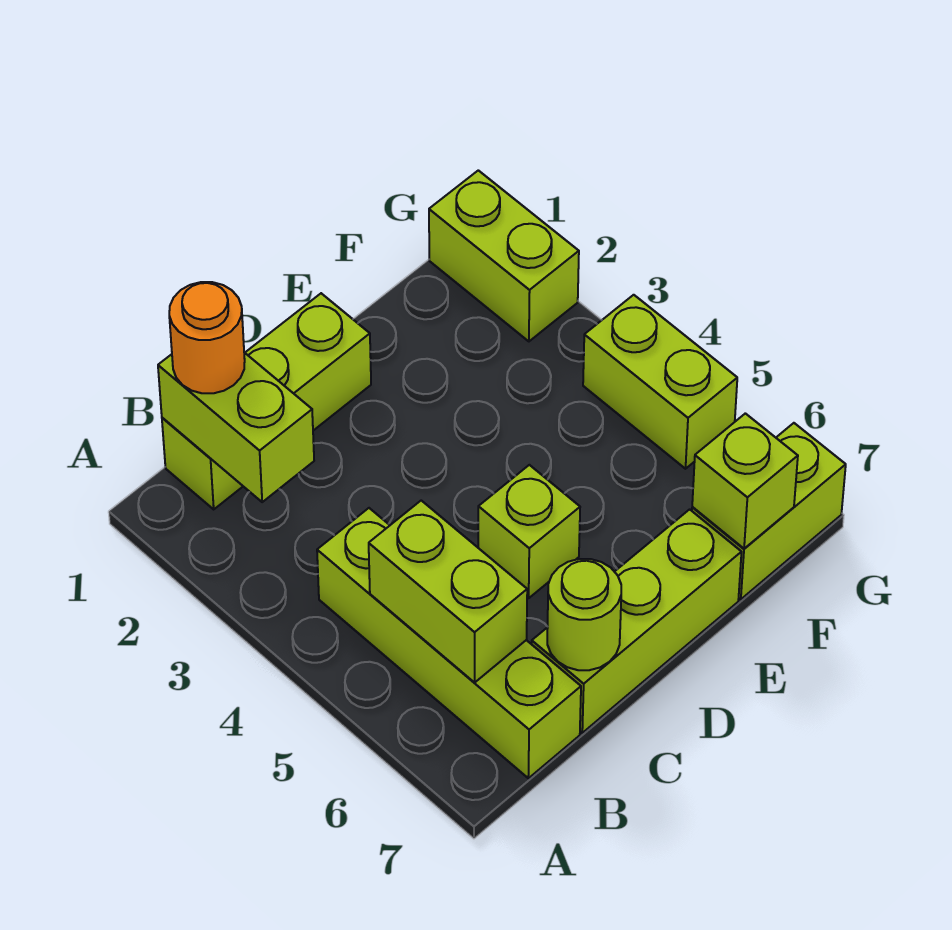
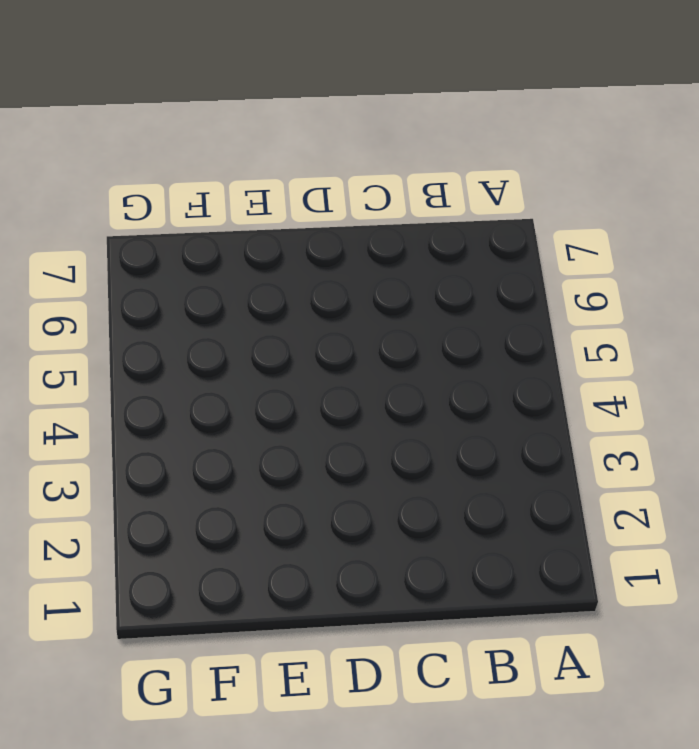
none -> lime brick B1:D1 level 1
none -> lime brick B4:B7 level 1
none -> lime brick C7:E7 level 1

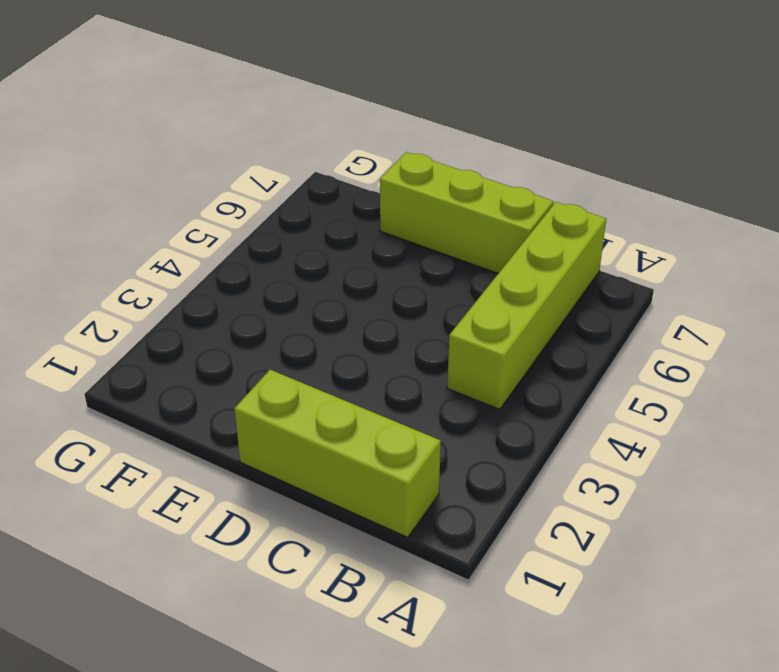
none -> lime brick D5 level 1
none -> lime brick F7:G7 level 1
none -> lime brick G1:G2 level 1

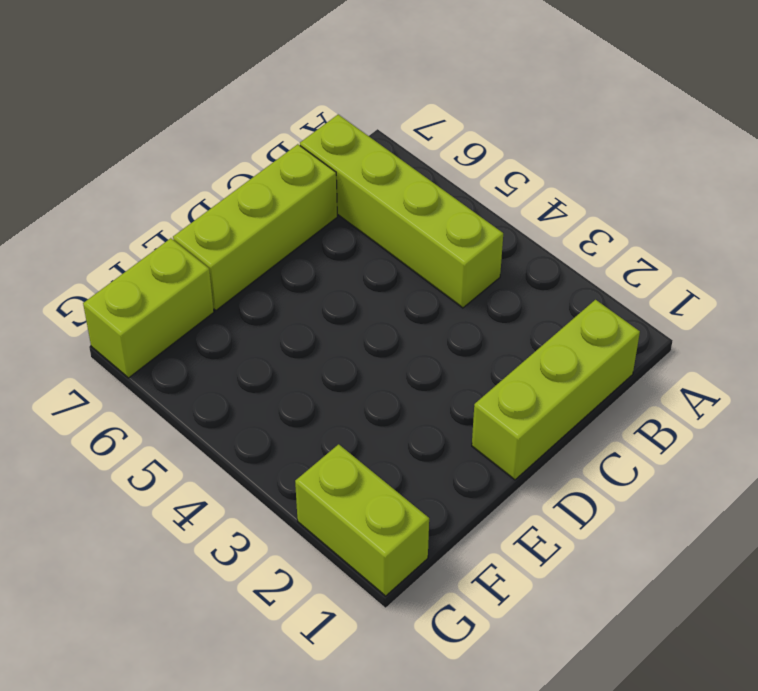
none -> lime brick D5 level 1
none -> lime brick G4:G5 level 1
none -> lime brick B1:B2 level 2

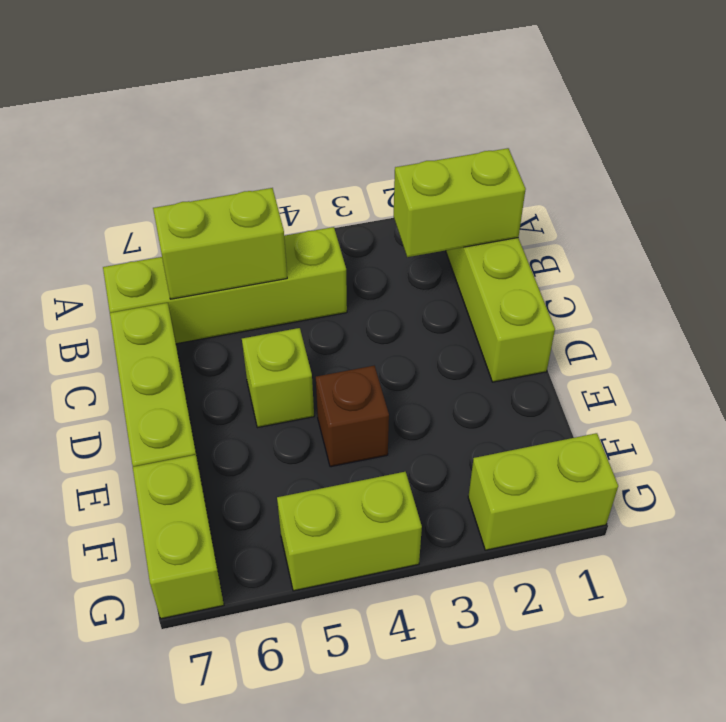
brown brick E4 level 1 -> none
none -> lime round brick C7 level 2
none -> lime brick F7 level 2
none -> orange round brick B1 level 3

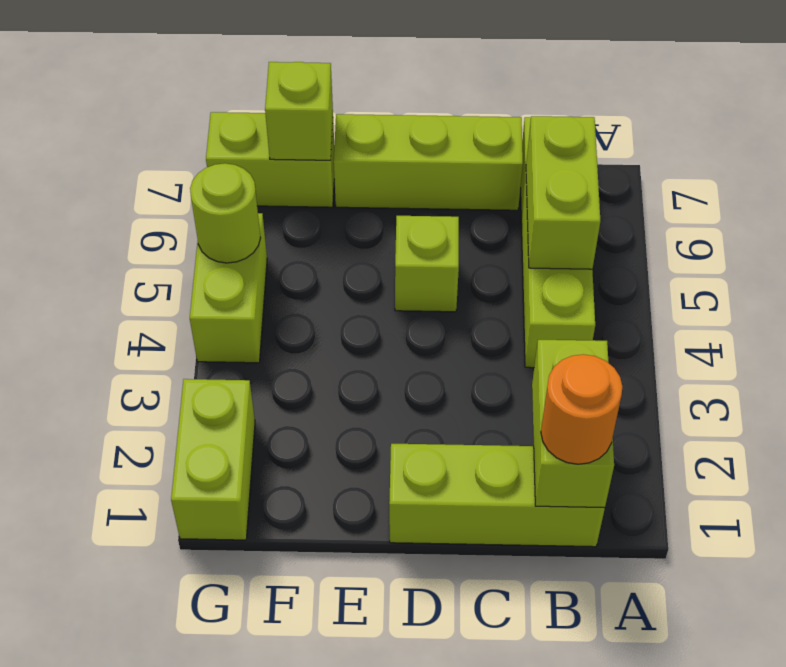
lime round brick G5 level 2 -> lime round brick C7 level 2

